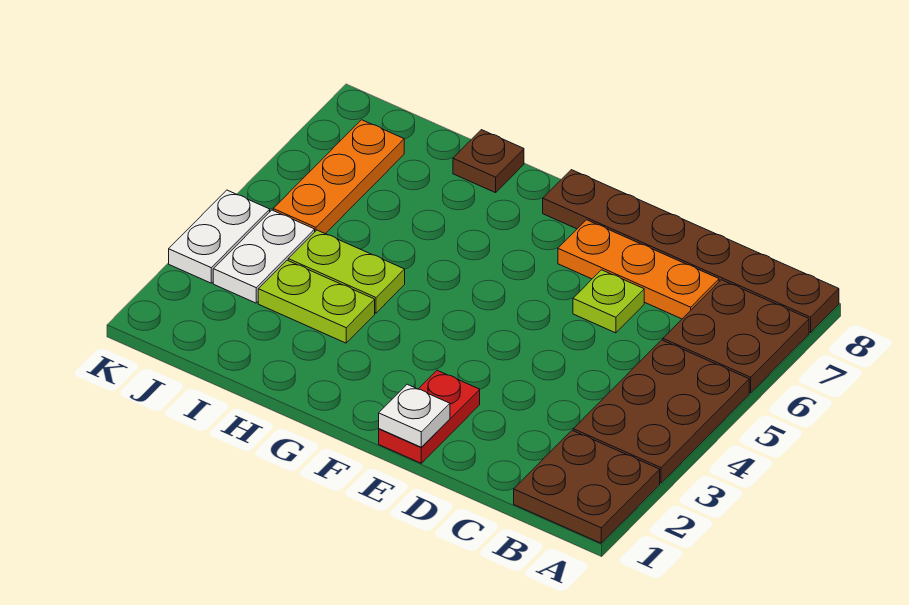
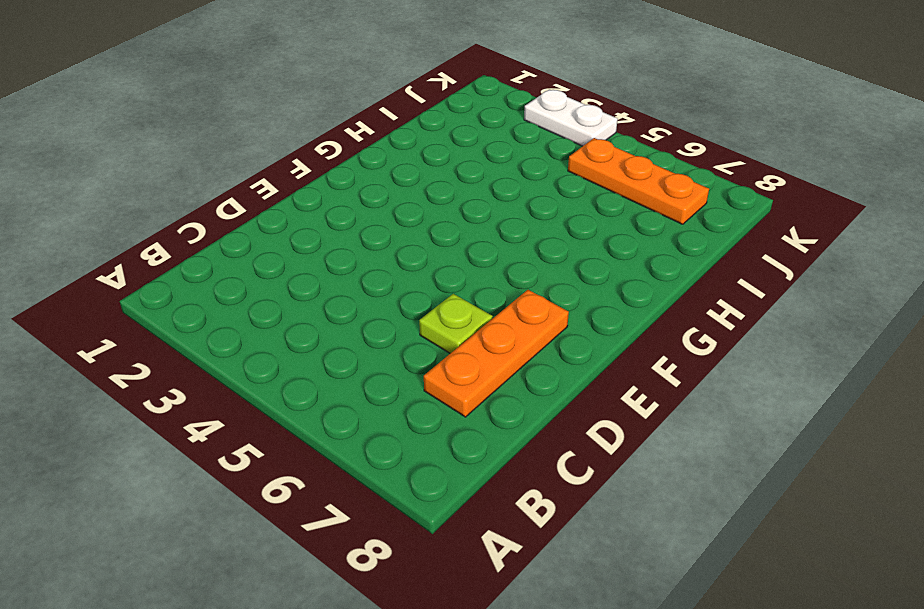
none -> brown plate A1:B2 level 1
none -> brown plate A3:B5 level 1
none -> brown plate A6:B7 level 1

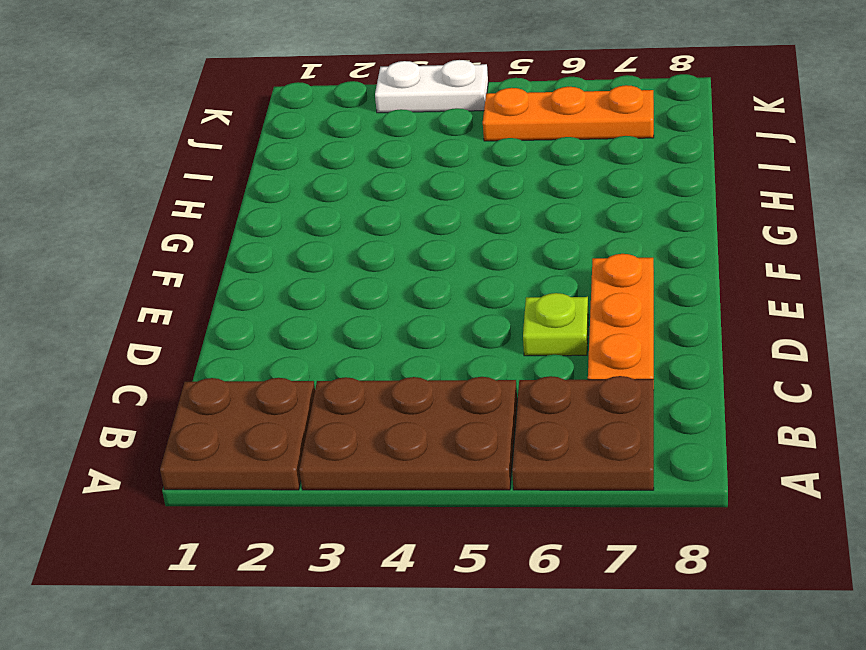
none -> brown plate A8:F8 level 1
none -> red plate E1:E2 level 1
none -> lime plate H3:I3 level 1

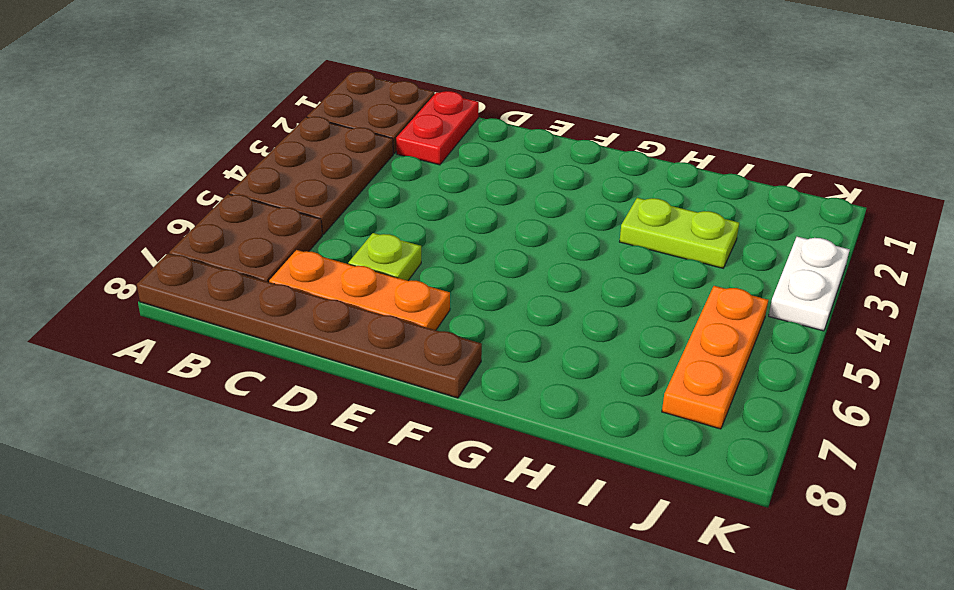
red plate C1:C2 level 1 -> red plate E1:E2 level 1
none -> lime plate H4:I4 level 1
none -> brown plate H8 level 1
none -> white plate J3:J4 level 1

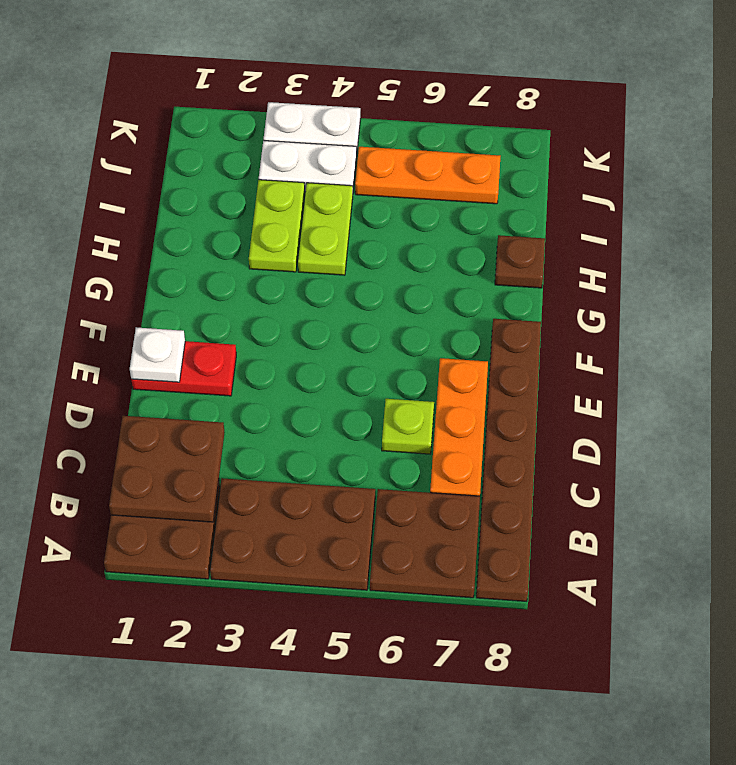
brown plate B1:C2 level 2 -> none

